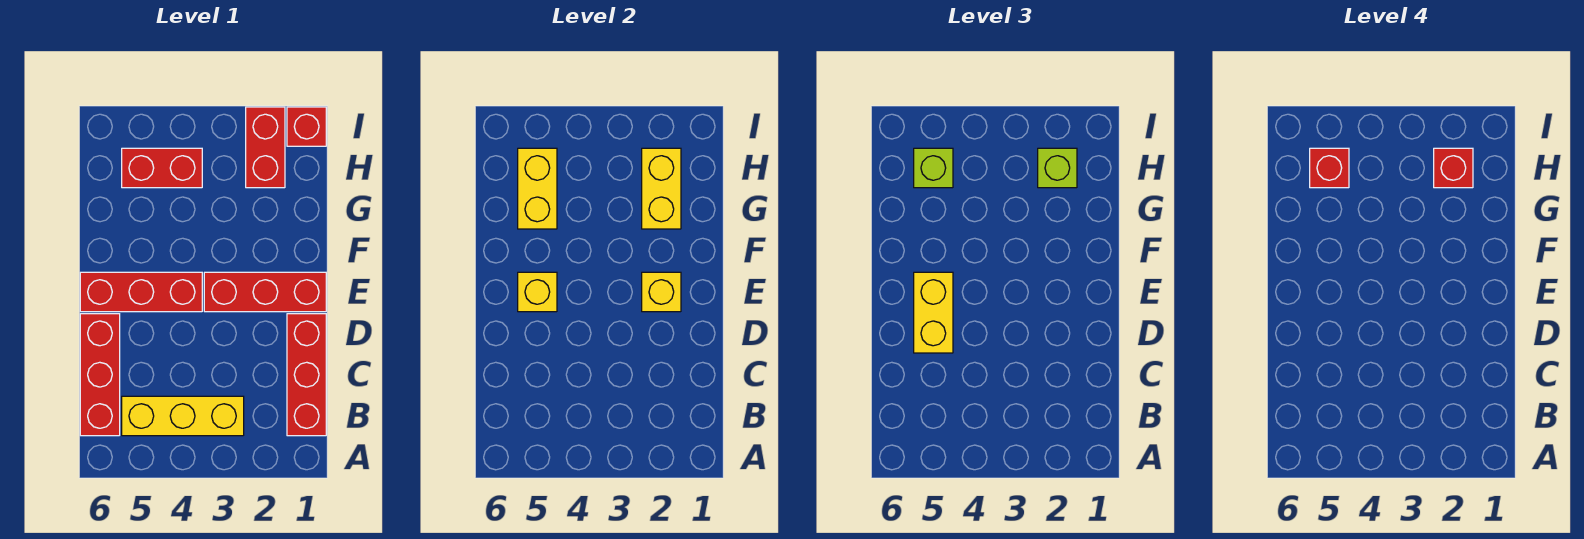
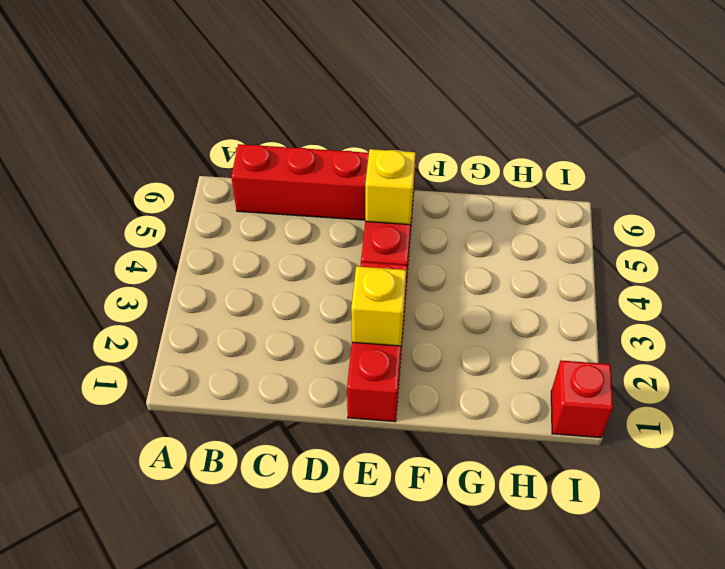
none -> red brick B1:D1 level 1
none -> yellow brick B3:B5 level 1
none -> red brick H2:I2 level 1

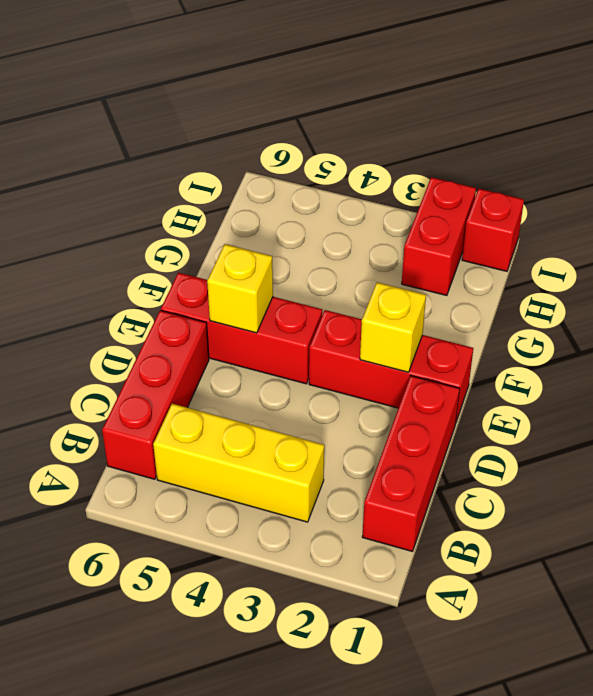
none -> red brick H4:H5 level 1
none -> yellow brick G2:H2 level 2
none -> yellow brick G5:H5 level 2

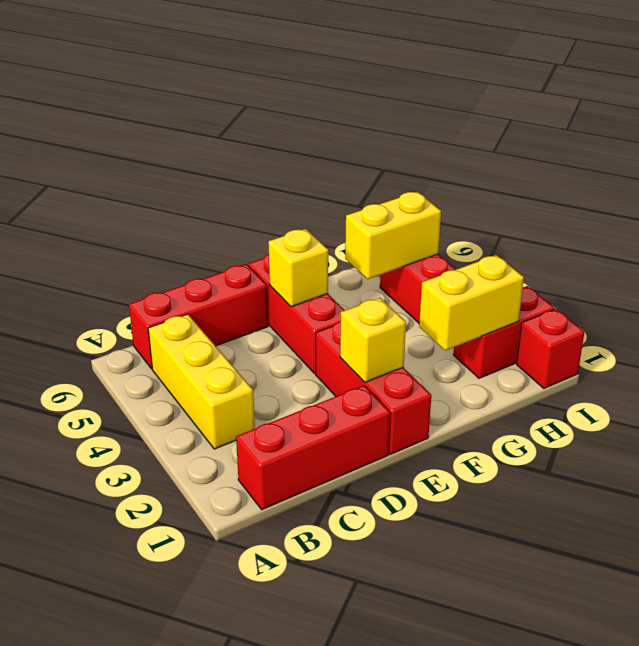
none -> yellow brick D5:E5 level 3
none -> lime brick H2 level 3
none -> lime brick H5 level 3

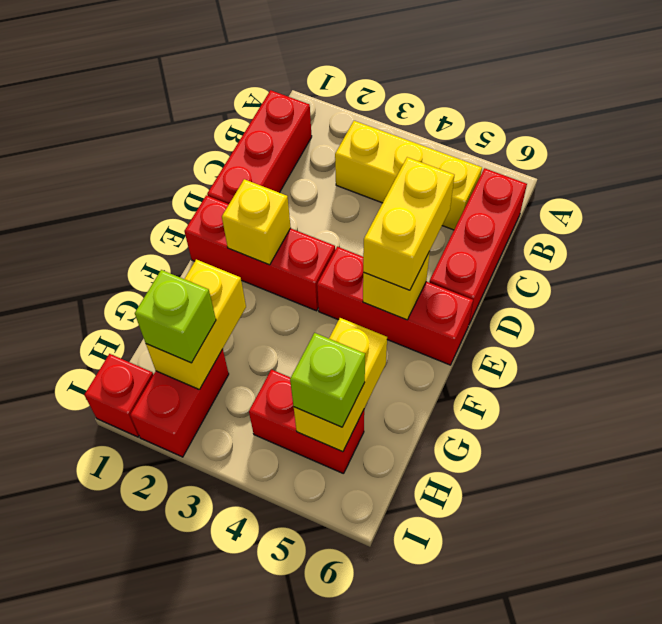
none -> red brick H2 level 4
none -> red brick H5 level 4

